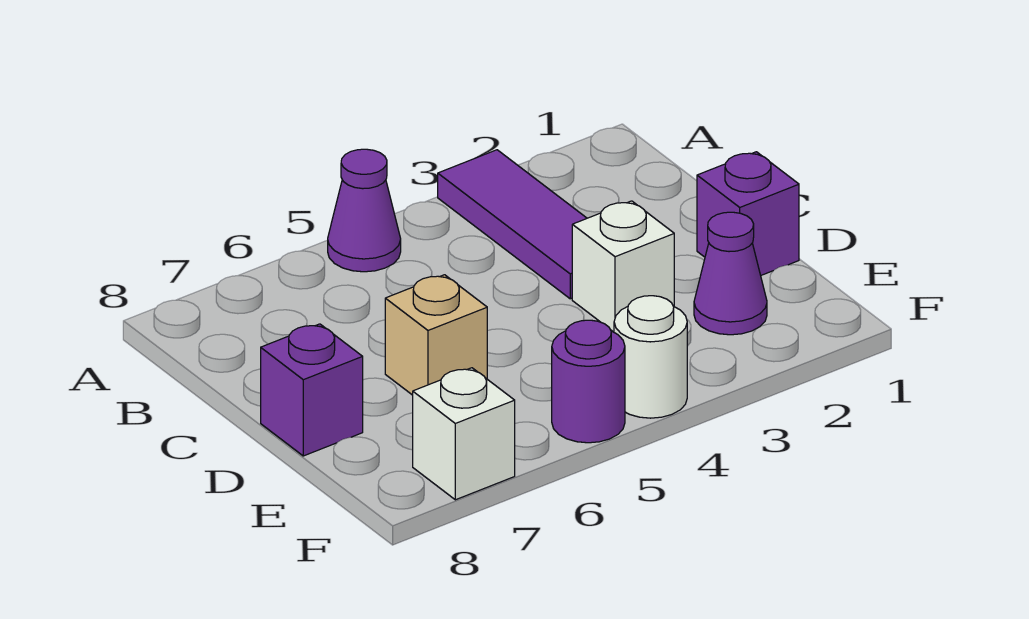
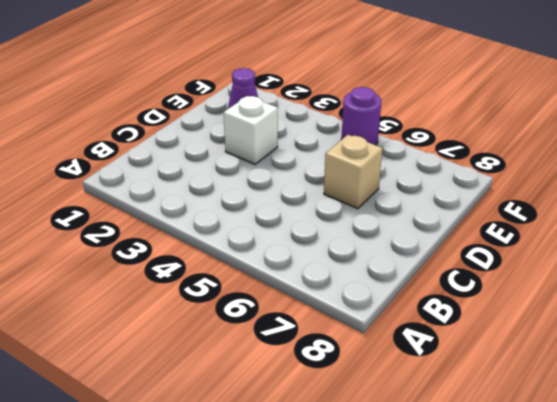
none -> purple tile A3:C3 level 1
none -> purple cone A5 level 1

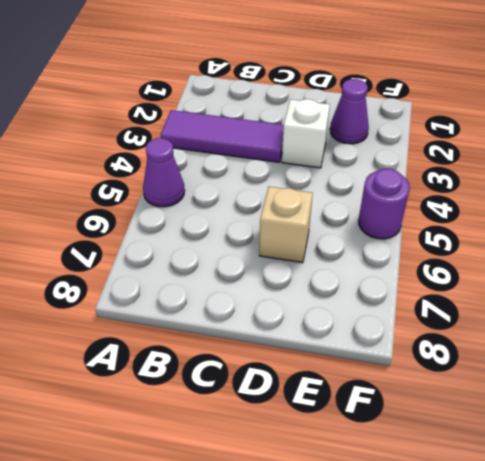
none -> purple brick D1 level 1
none -> purple brick D8 level 1

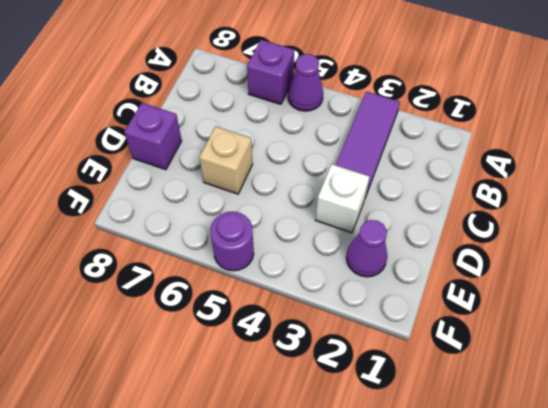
purple brick A6 level 1 -> purple brick D1 level 1
none -> white round brick F4 level 1
none -> white brick F7 level 1

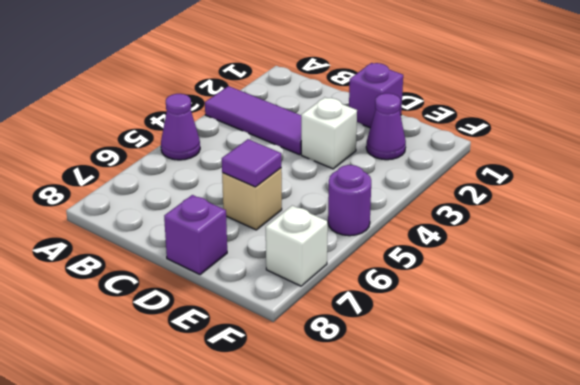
purple tile D6 level 2 -> none
none -> white round brick F4 level 1

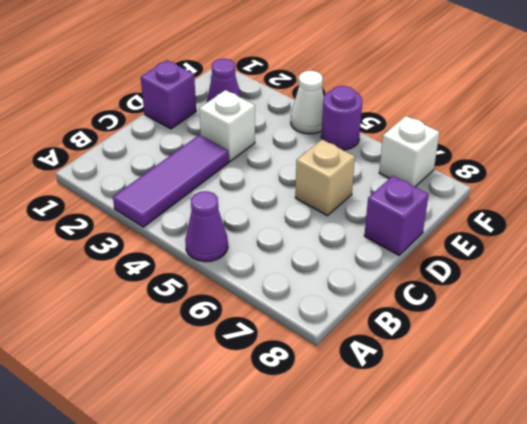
white cone F4 level 1 -> white round brick F4 level 1

